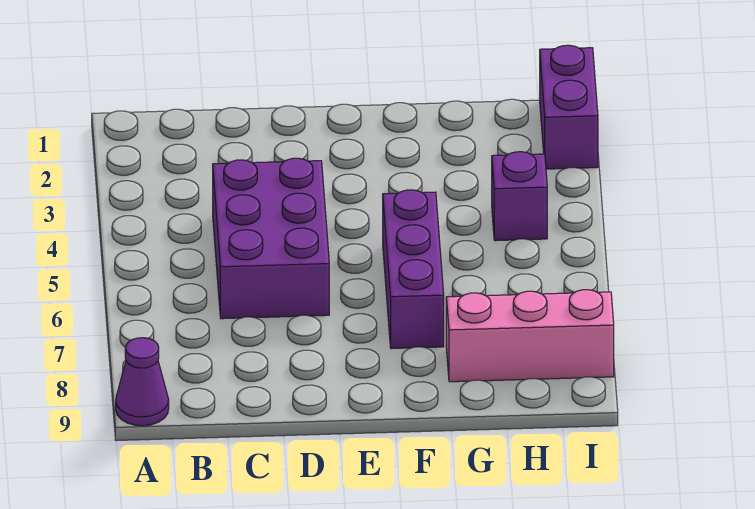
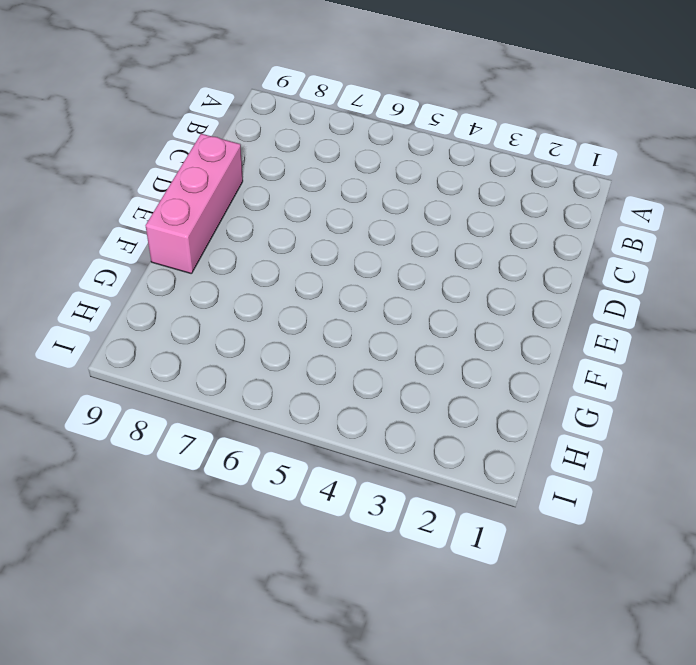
pink brick D9:F9 level 1 -> pink brick G8:I8 level 1
none -> purple cone A9 level 1
none -> purple brick C4:D6 level 1

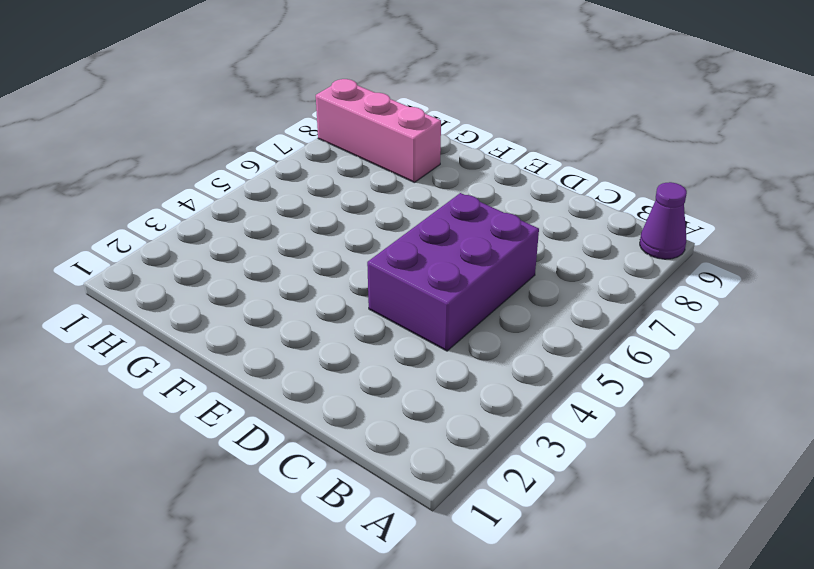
none -> purple brick F5:F7 level 1
none -> purple brick H4 level 1

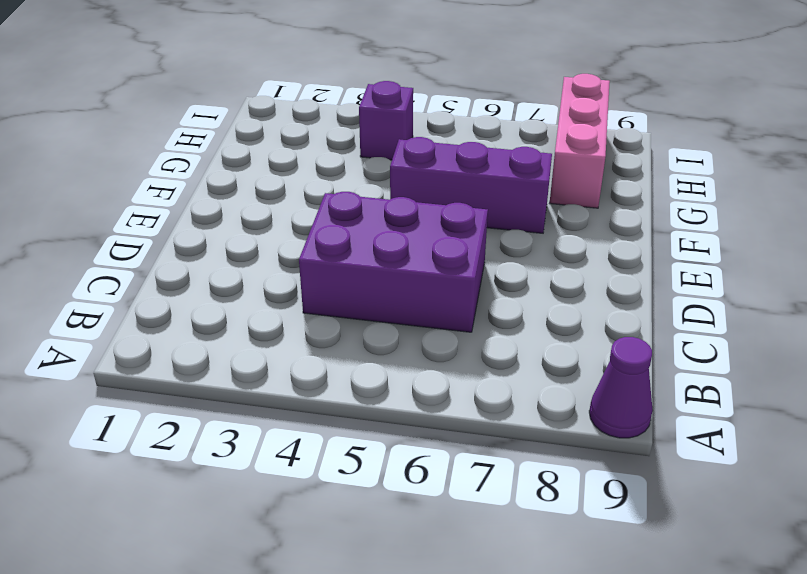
none -> purple brick I1:I2 level 1

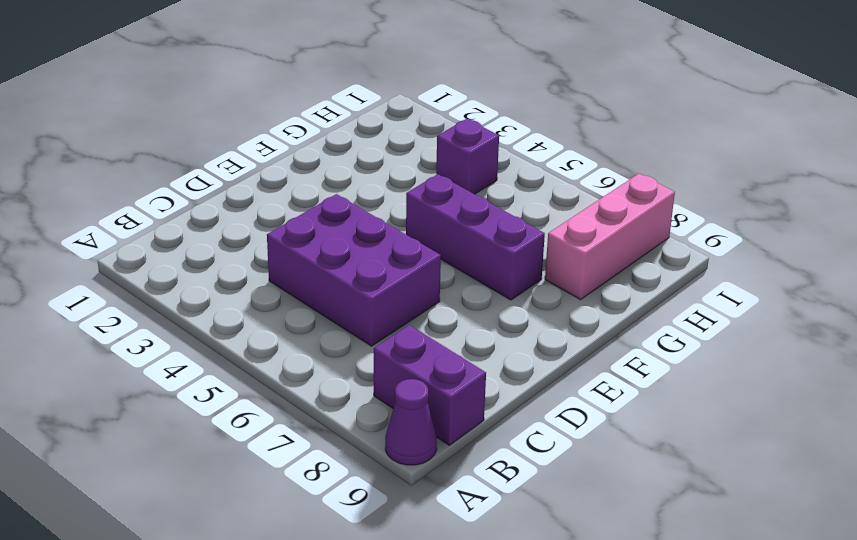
purple brick B8:B9 level 1 -> purple brick I1:I2 level 1

